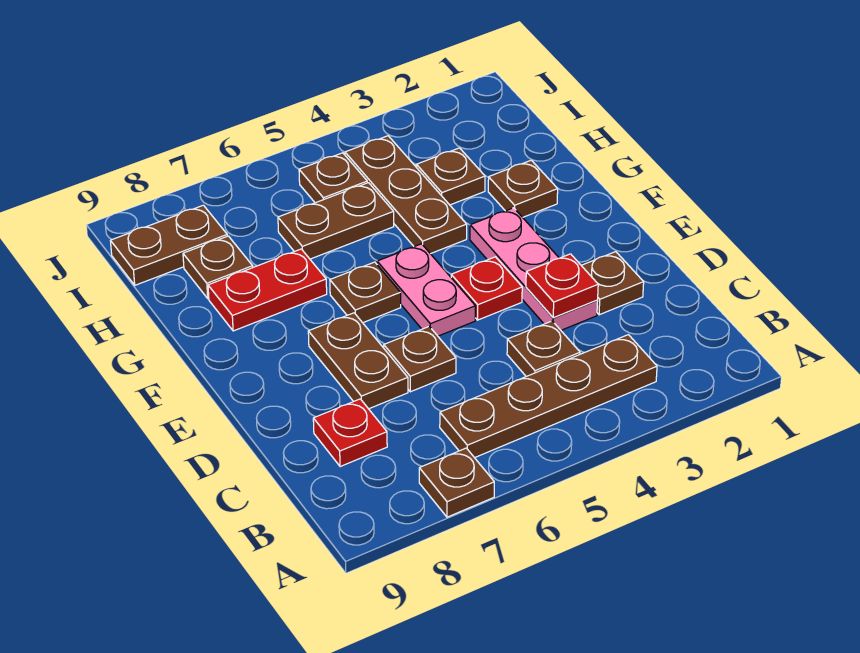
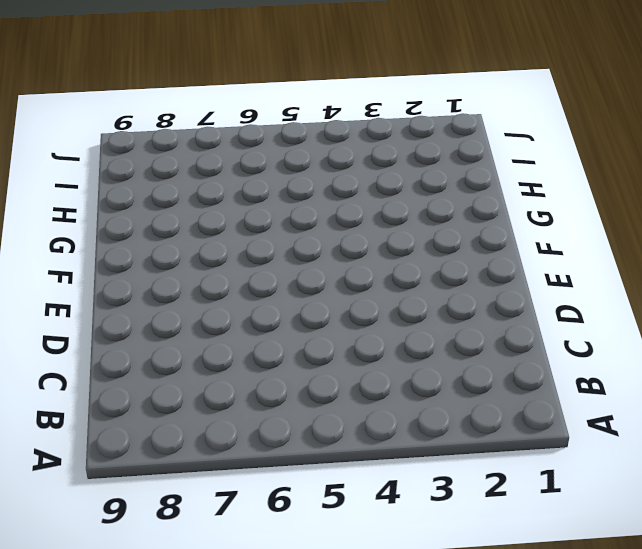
none -> brown plate A7 level 1
none -> brown plate B3:B6 level 1
none -> brown plate C4 level 1

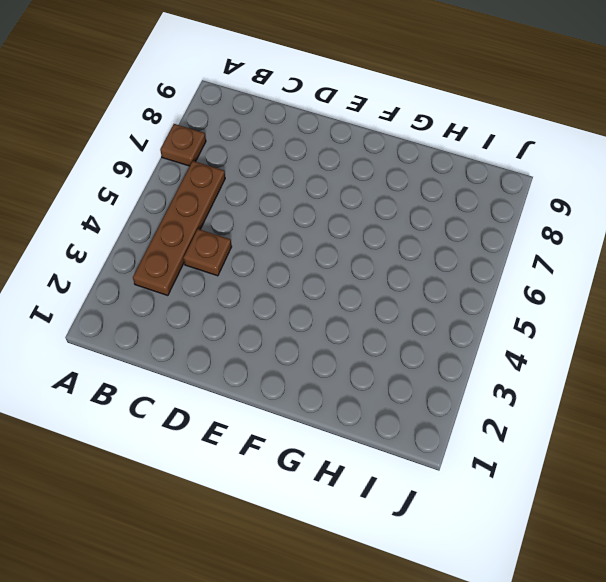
none -> red plate C8 level 1
none -> brown plate D2 level 1
none -> pink plate D3:F3 level 1

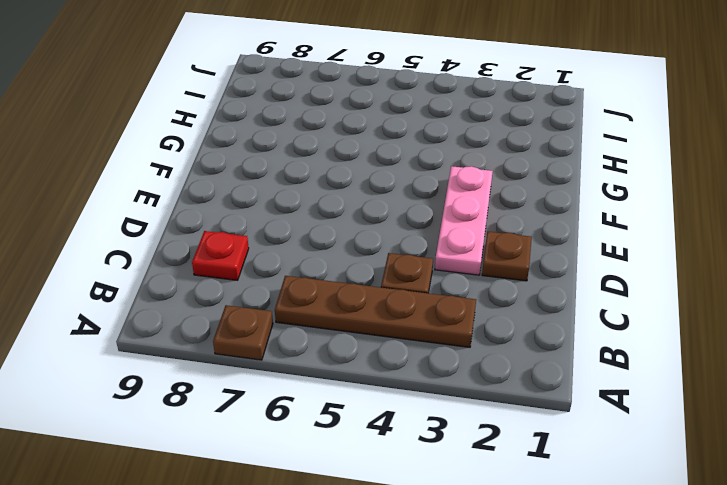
none -> brown plate D6 level 1
none -> brown plate D7:E7 level 1
none -> red plate E4 level 1

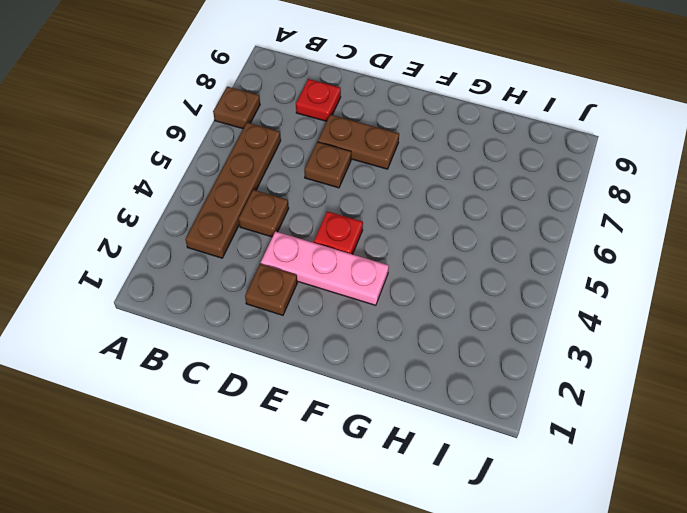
none -> pink plate E5:F5 level 1
none -> brown plate F6 level 1
none -> brown plate G2 level 1

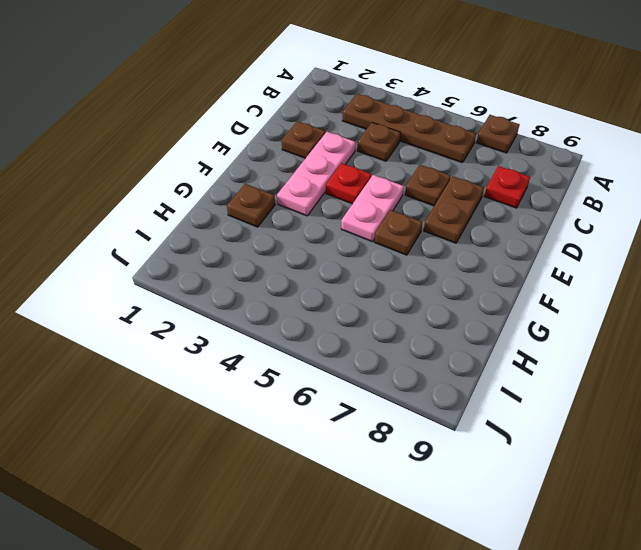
none -> brown plate G4:I4 level 1
none -> red plate G7:G8 level 1
none -> brown plate H3 level 1

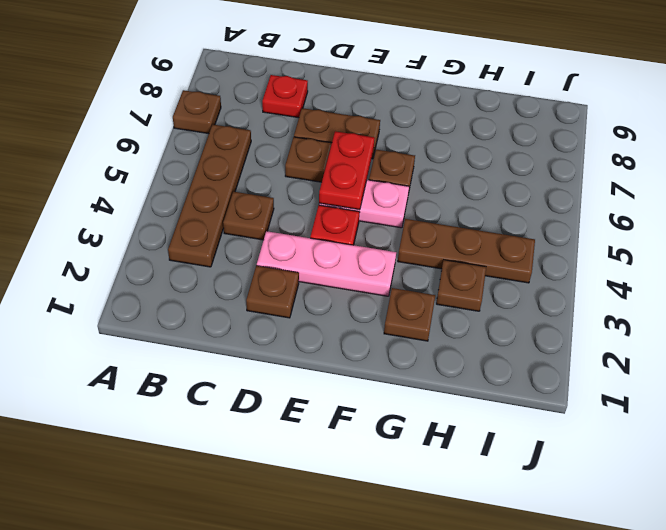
red plate E5:E6 level 2 -> red plate G7:G8 level 1
none -> brown plate H5:H6 level 1
none -> brown plate H8 level 1
none -> brown plate I5 level 1

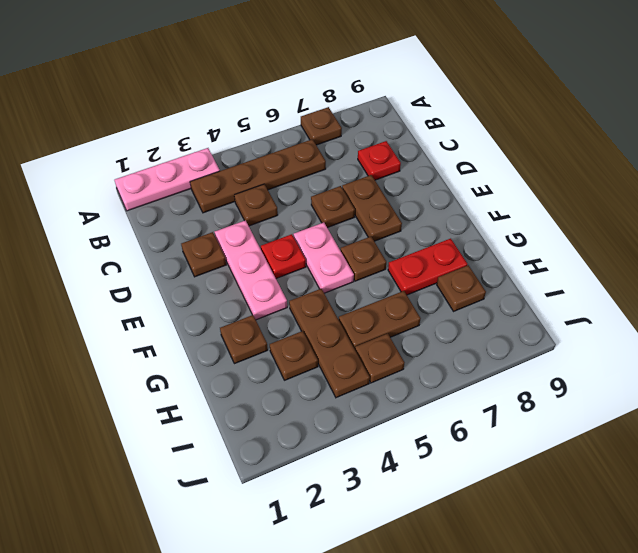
pink plate A1:A3 level 1 -> none
none -> brown plate I8:I9 level 1
none -> red plate D3 level 2

